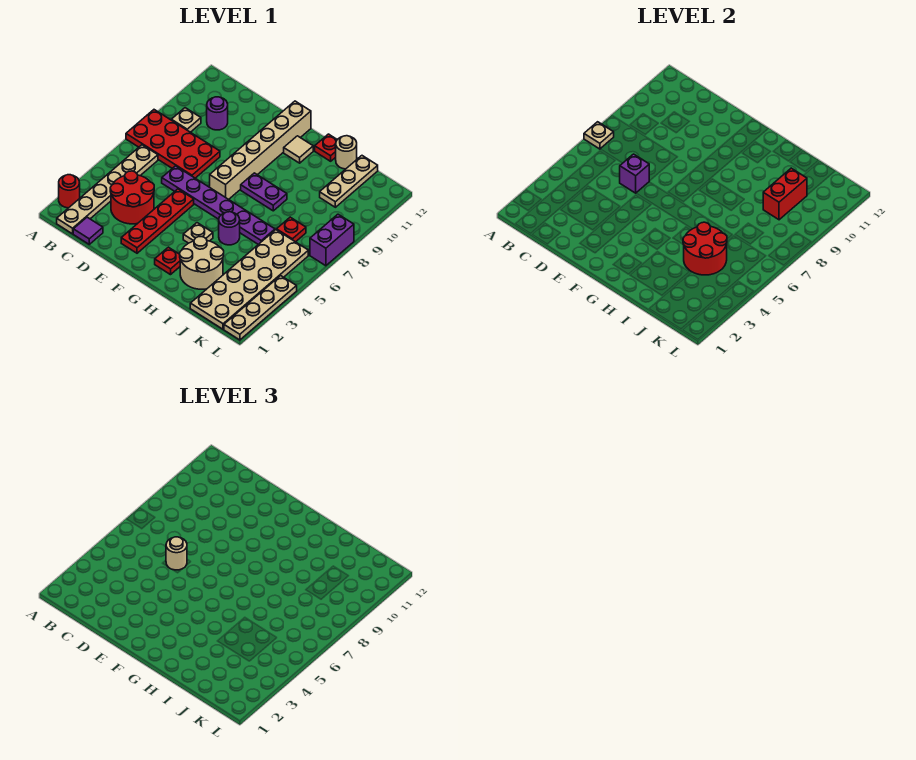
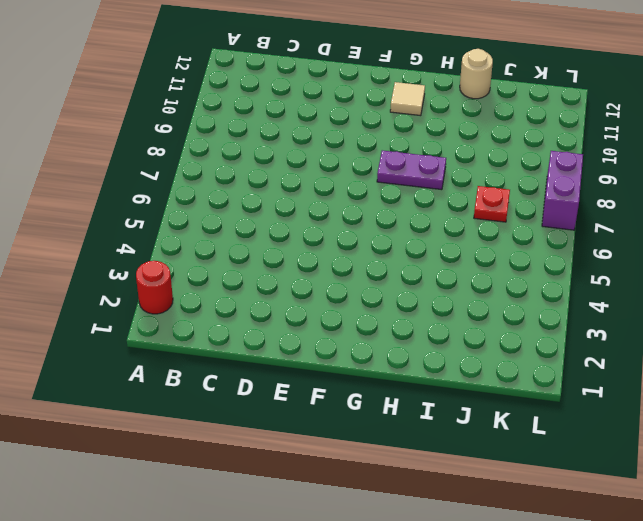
none -> red plate A7:D8 level 1
none -> tan plate B1:B6 level 1
none -> tan plate B9 level 1

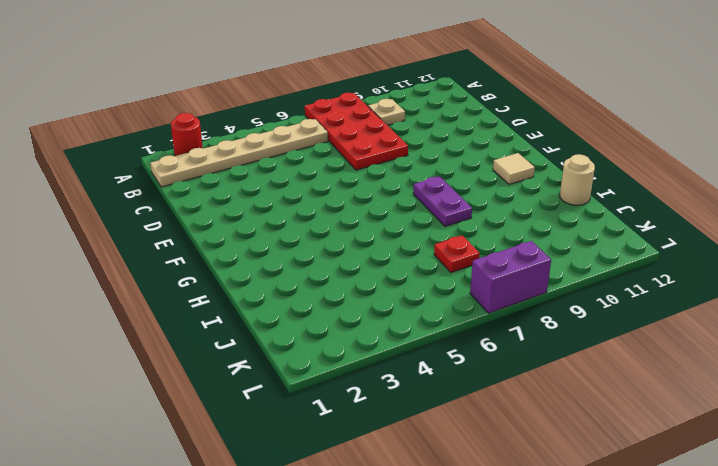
none -> purple tile C1 level 1
none -> red round brick C3:D4 level 1
none -> purple round brick C10 level 1

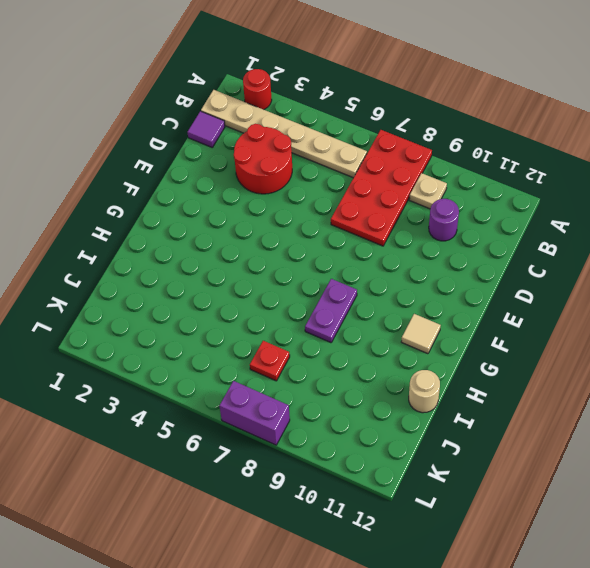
none -> purple plate D6:I6 level 1
none -> red plate E2:E5 level 1
none -> tan brick F7:F12 level 1

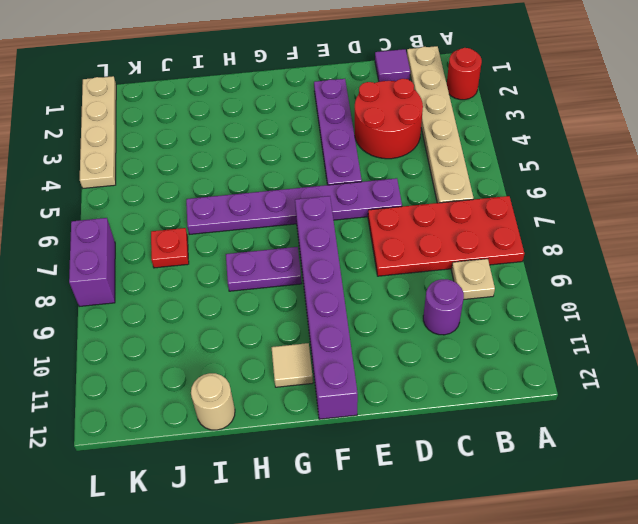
purple plate E2:E5 level 1 -> red plate E2:E5 level 1
purple brick F7:F12 level 1 -> tan brick F7:F12 level 1
none -> red plate G2 level 1
none -> tan plate G4 level 1
none -> tan round brick H2:I3 level 1

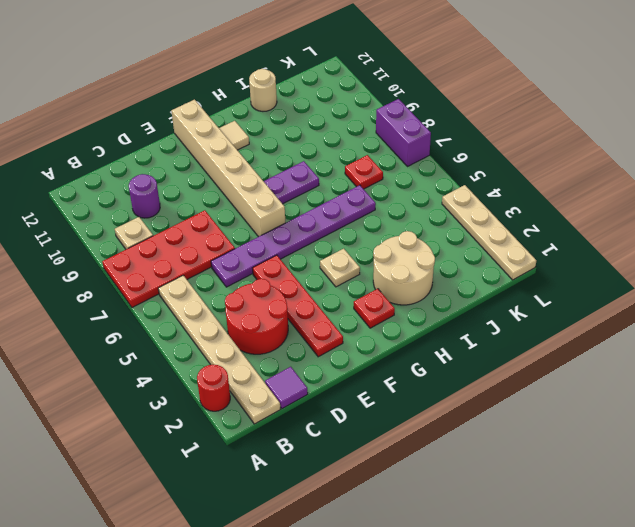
none -> purple round brick H5 level 1
none -> red plate H12 level 1
none -> tan plate J1:K6 level 1

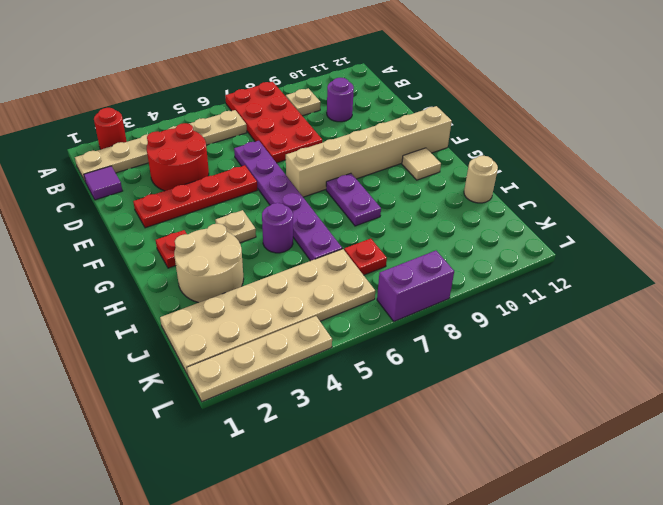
none -> red plate H12 level 1
none -> tan plate J10:J12 level 1
none -> tan plate A7 level 2

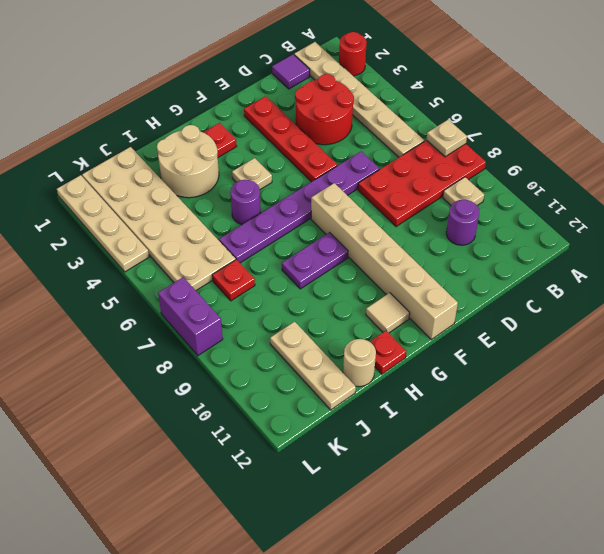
none -> purple brick D6 level 2
none -> red round brick I4:J5 level 2
none -> red brick J9:J10 level 2

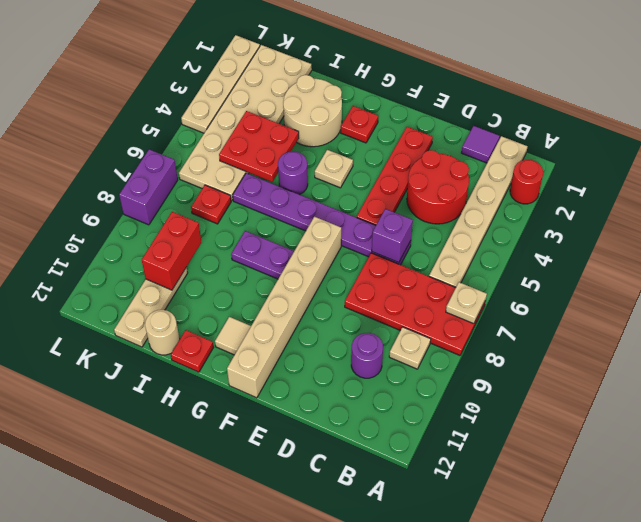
red plate I4:J5 level 2 -> red round brick I4:J5 level 2
none -> tan round brick D6 level 3

